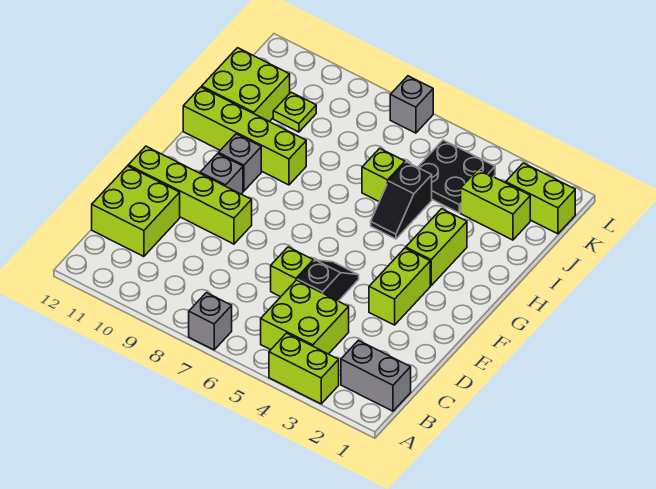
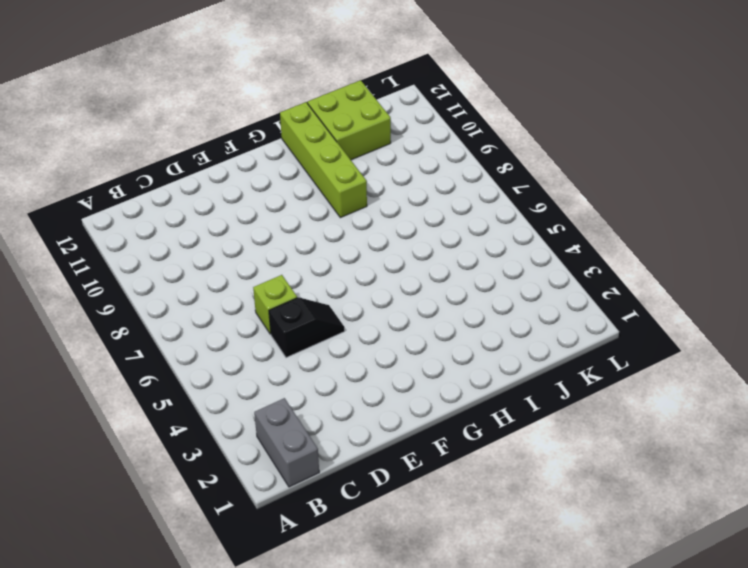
none -> lime brick A3:A4 level 1
none -> grey brick A7 level 1
none -> lime brick B4:C5 level 1

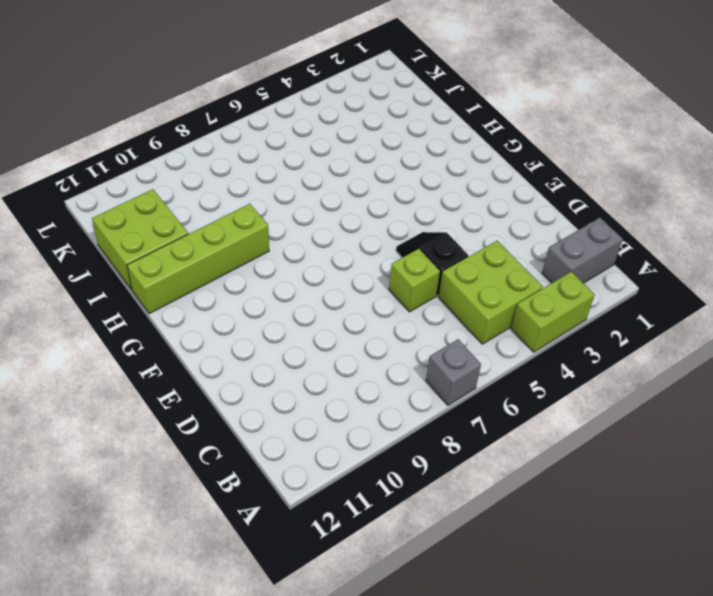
none -> lime brick C11:D12 level 1
none -> lime brick E3:F3 level 1
none -> lime brick E9:E12 level 1

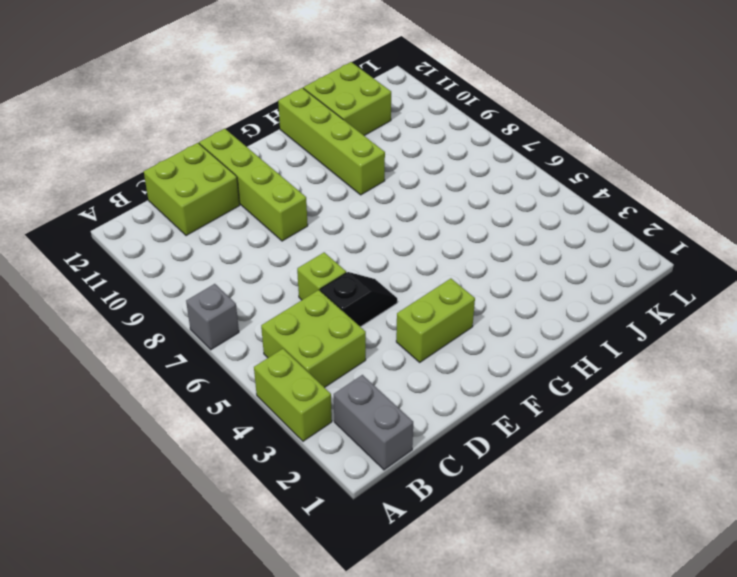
none -> grey brick F10 level 1
none -> lime brick G3:H3 level 1
none -> grey brick G10 level 1

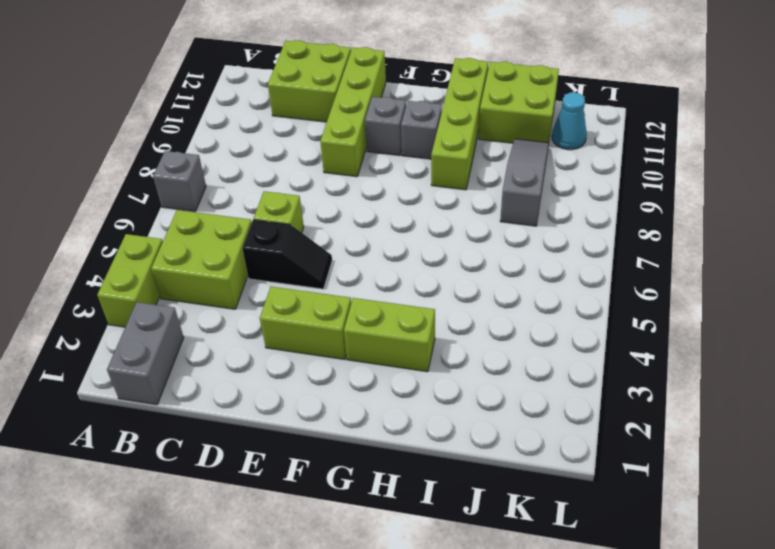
grey slope J8:J10 level 1 top 8 -> lime plate J10 level 1
cyan cone K11 level 1 -> none
none -> black slope H5:I5 level 1 top I
none -> lime brick I6 level 1
none -> lime brick J2:J3 level 1

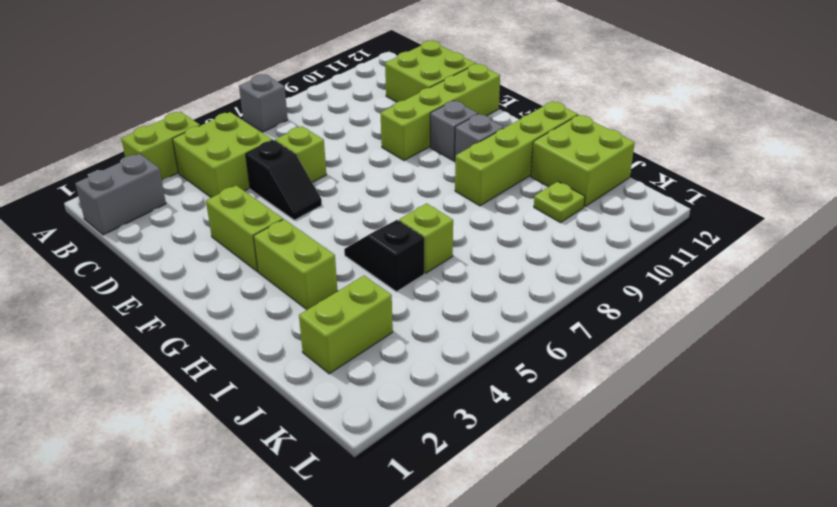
none -> black plate J4:K5 level 1
none -> lime brick K1:K2 level 1
none -> grey brick L7 level 1

